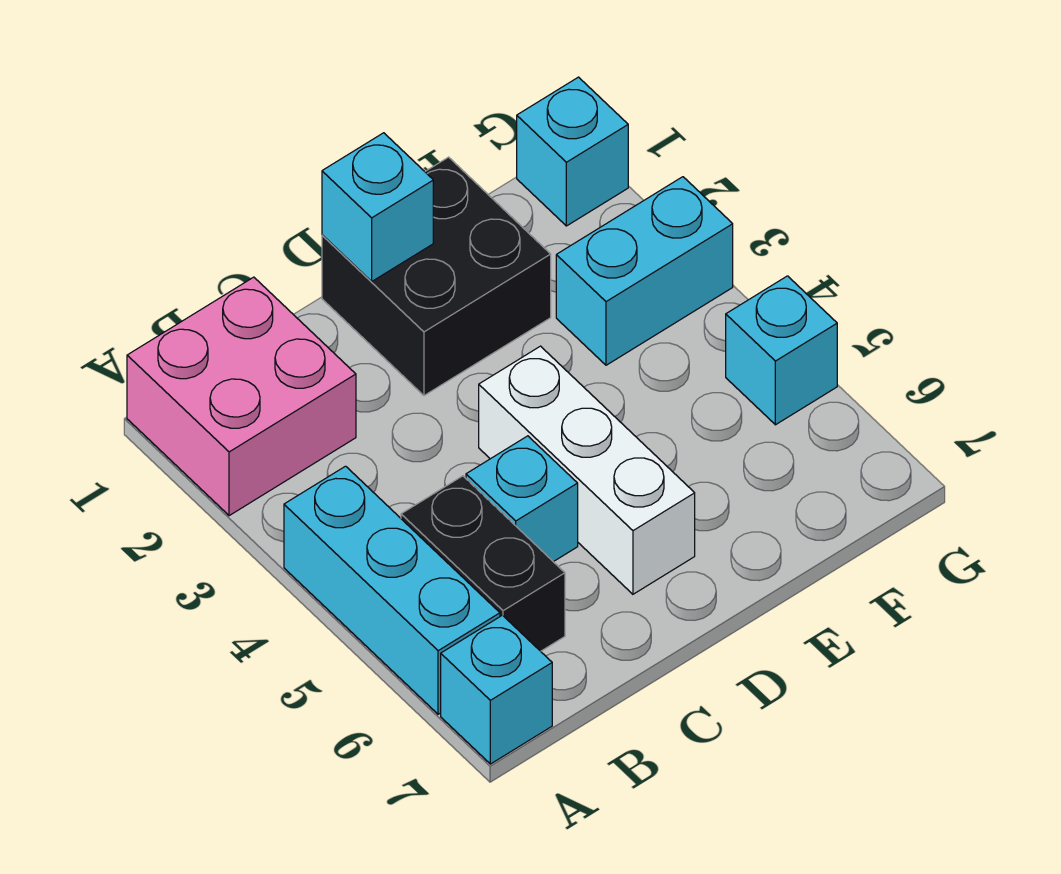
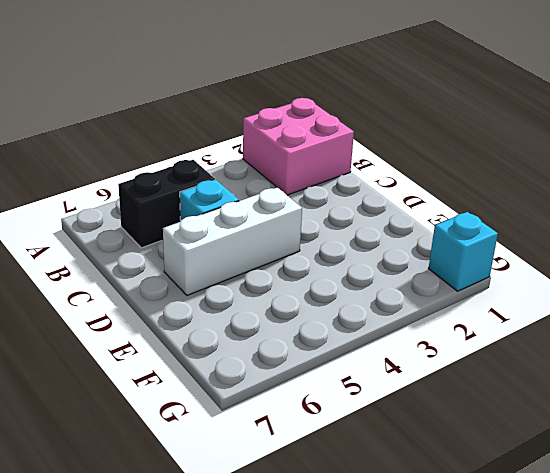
none -> cyan brick A4:A6 level 1
none -> cyan brick A7 level 1

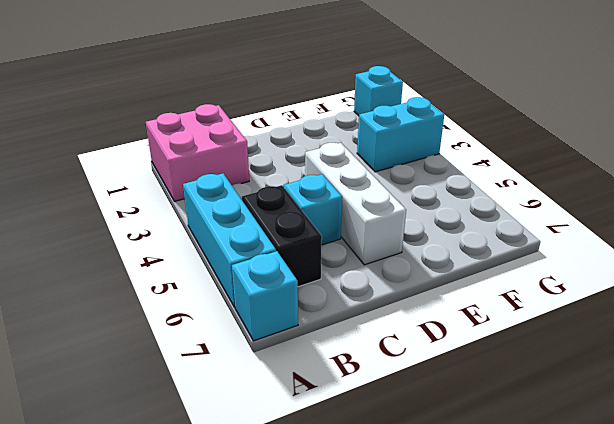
none -> black brick D1:E2 level 1
none -> cyan brick G5 level 1

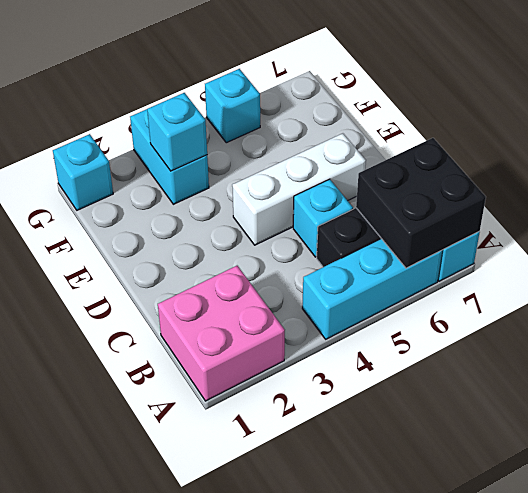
black brick A6:B7 level 2 -> black brick D1:E2 level 1
cyan brick F3 level 2 -> cyan brick D1 level 2

